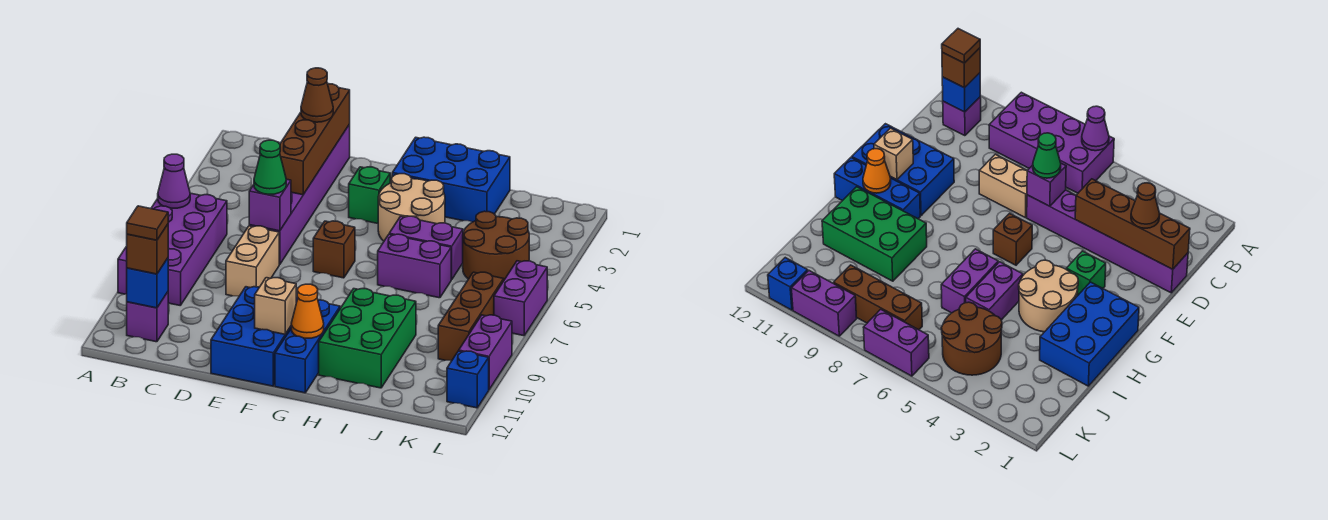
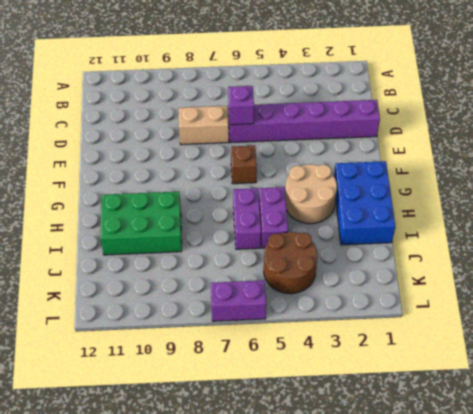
none -> purple brick A6:B9 level 1
none -> purple brick B11 level 1
none -> blue brick E10:F12 level 1

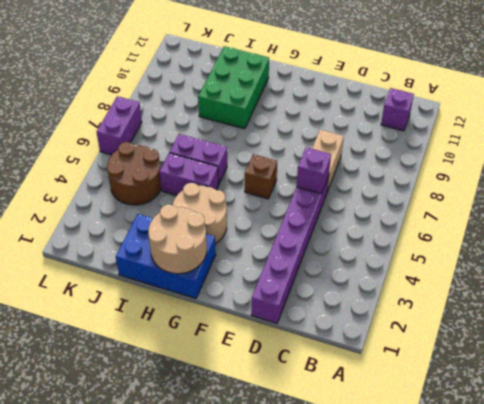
tan round brick G1:H2 level 2 -> none
none -> purple brick A6:B9 level 1
none -> blue brick E10:F12 level 1
none -> green brick F3 level 1

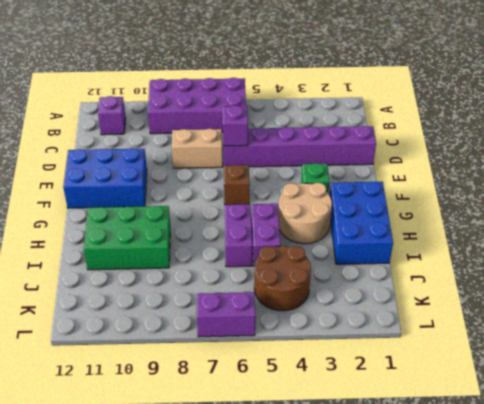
none -> blue brick G10:G12 level 1
none -> brown brick K7:K9 level 1
none -> purple brick L9:L10 level 1

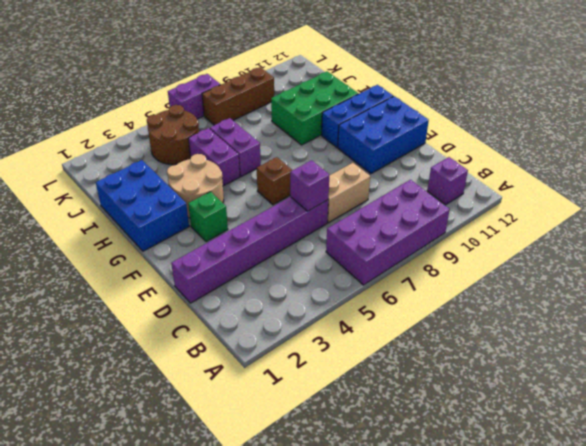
none -> purple brick L9:L10 level 1
none -> blue brick L11 level 1
none -> purple cone A6 level 2

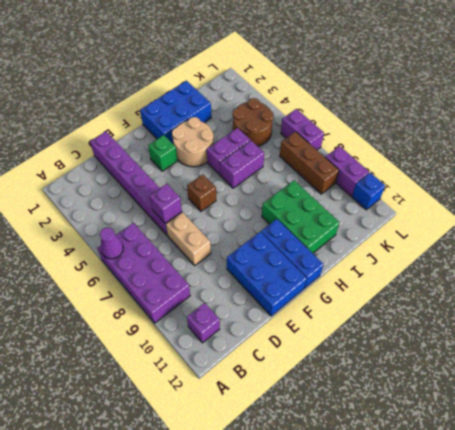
none -> blue brick B11 level 2
none -> brown brick D1:D4 level 2
none -> tan brick F11 level 2

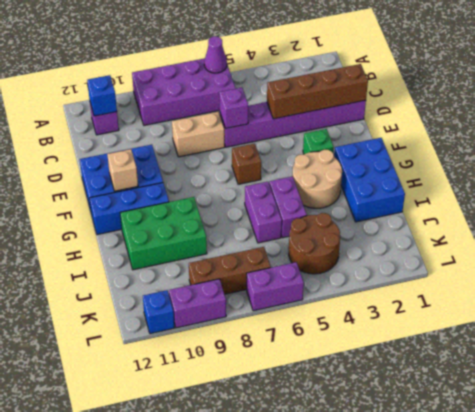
none -> orange cone G11 level 2
none -> brown brick B11 level 3
none -> brown cone D2 level 3

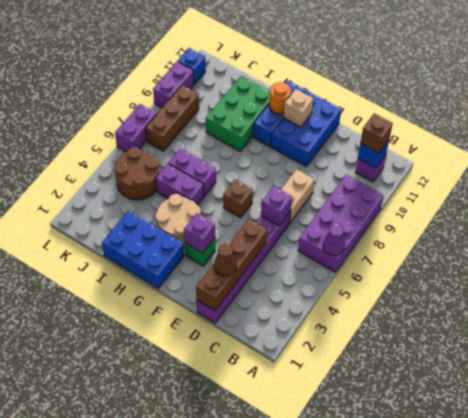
purple brick F3 level 2 -> none
orange round brick G11 level 2 -> orange cone G11 level 2
none -> green cone D6 level 3
none -> brown tile B11 level 4

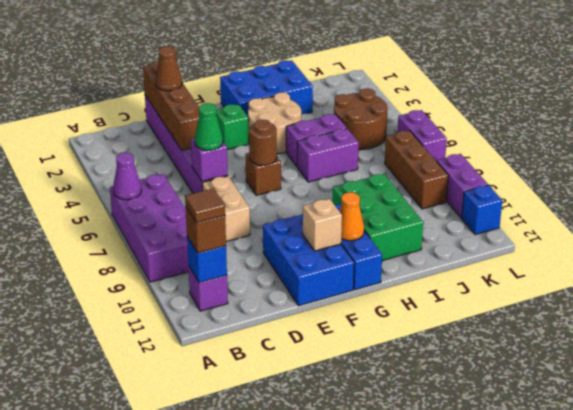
brown round brick F6 level 2 -> none

